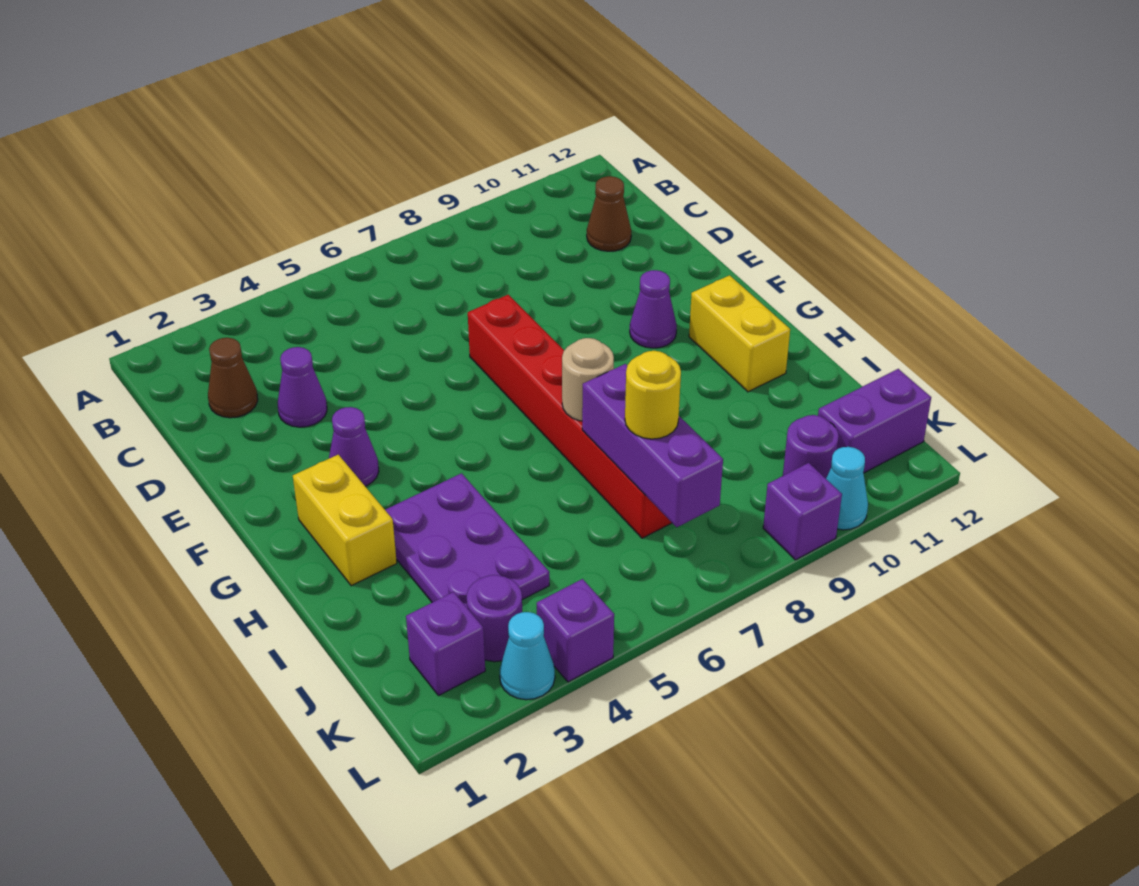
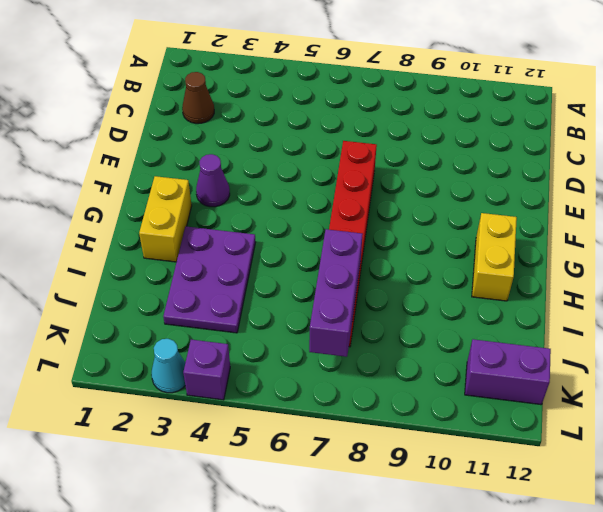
none -> brown cone C11 level 1
none -> purple cone D3 level 1
none -> purple cone F10 level 1

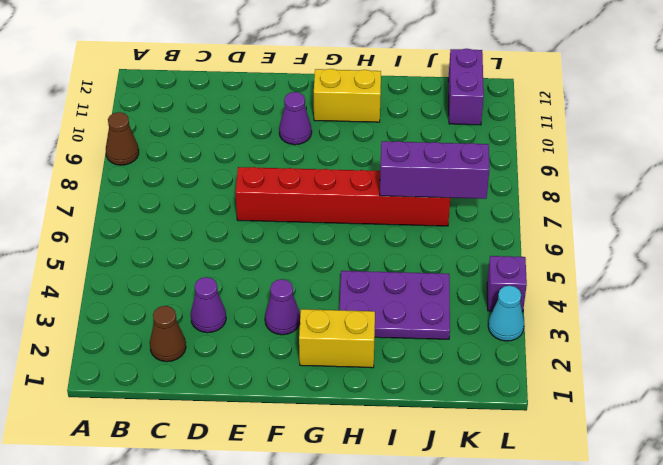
brown cone A9 level 1 -> brown cone C11 level 1
none -> purple brick K2 level 1
none -> purple round brick K3 level 1
none -> purple round brick K10 level 1

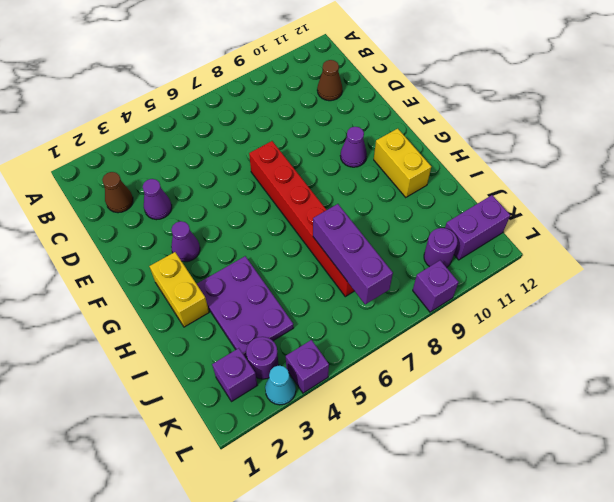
none -> cyan cone L10 level 1
none -> tan round brick H7 level 2
none -> yellow round brick J7 level 3

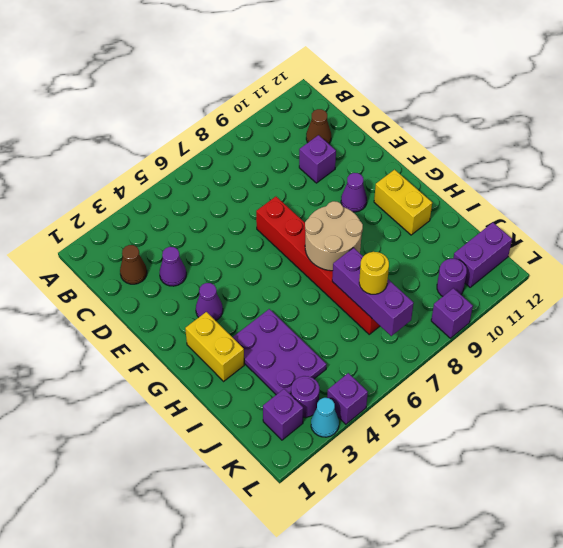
purple brick D10 level 1 -> none
tan round brick G7:H8 level 2 -> tan round brick H7 level 2
none -> cyan cone L10 level 1

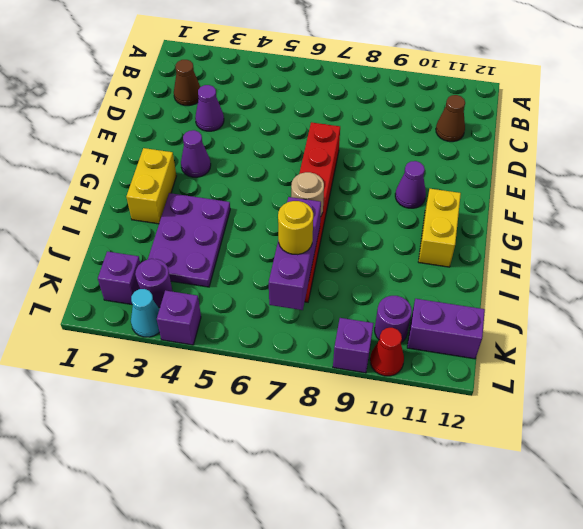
red cone L10 level 1 -> cyan cone L10 level 1

